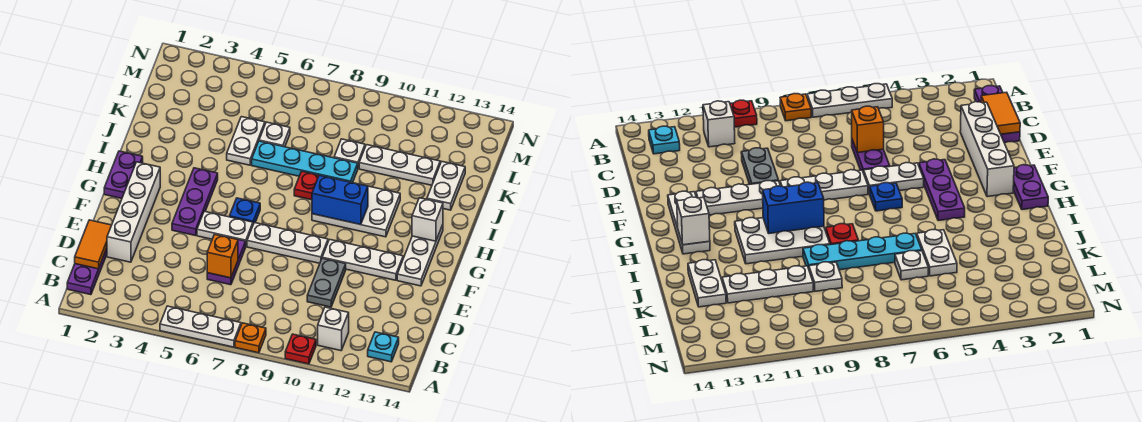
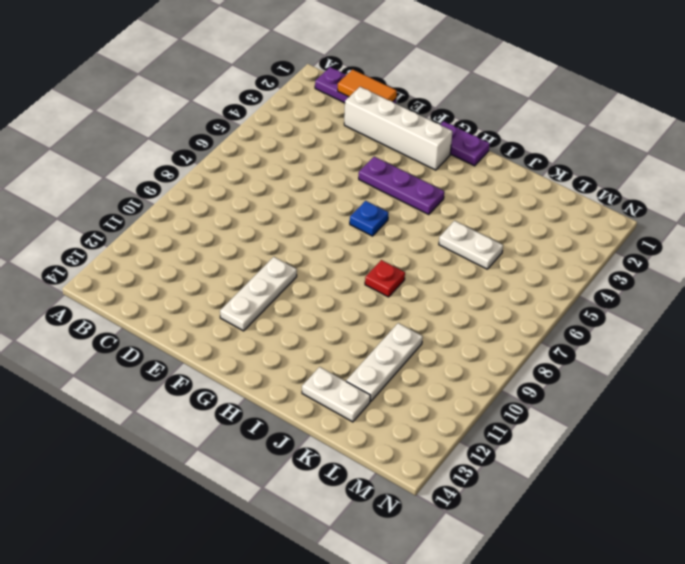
none -> white plate A5:A7 level 1
none -> orange plate A8 level 1
none -> red plate A10 level 1

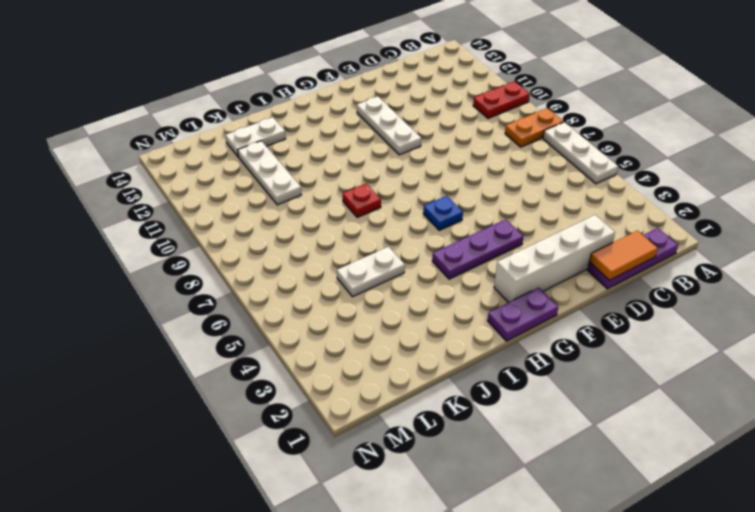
orange plate A8:B8 level 1 -> orange plate A8 level 1
red plate A10:B10 level 1 -> red plate A10 level 1
none -> white brick B11 level 1
none -> cyan plate B13 level 1
none -> purple plate D6:E6 level 1

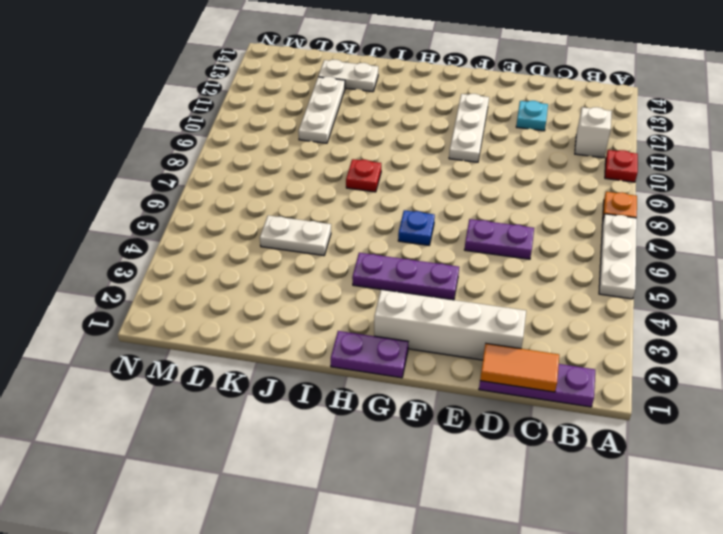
cyan plate D12 level 1 -> cyan plate B13 level 1
none -> grey plate D10:E10 level 1
none -> white plate F5:F6 level 1
none -> white plate F7:F9 level 1

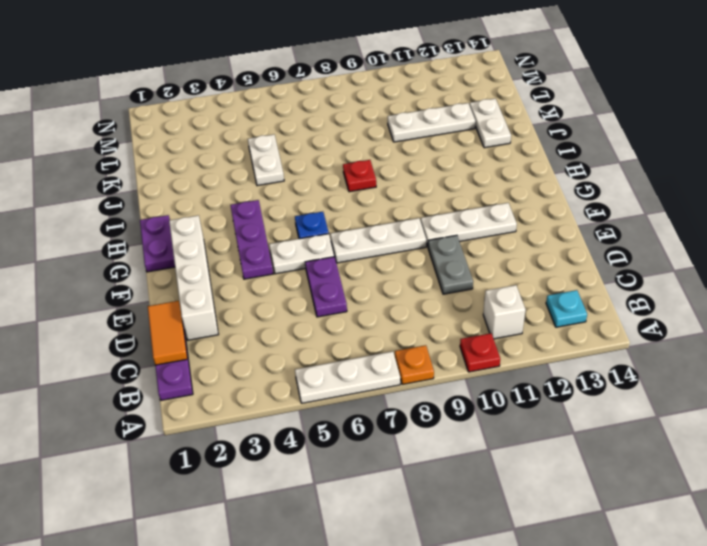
none -> white plate F13:H13 level 1
none -> white plate H9:I11 level 1
none -> cyan plate J6:J9 level 1

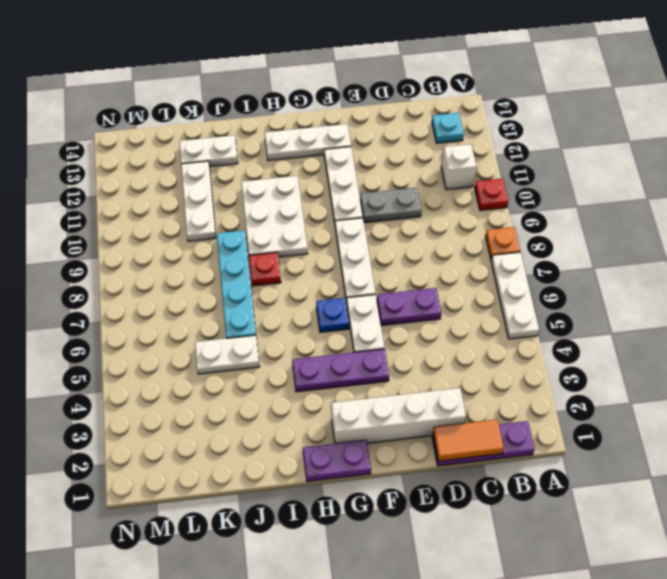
none -> white plate K6 level 1
none -> white plate K9 level 1
none -> orange brick D6 level 2

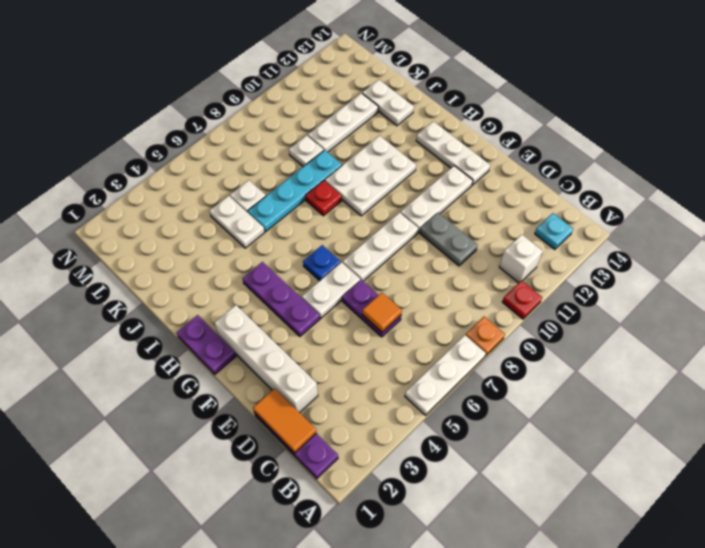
orange tile D6 level 2 -> orange brick D6 level 2
none -> blue brick H9:H10 level 2
none -> white brick H13 level 2

